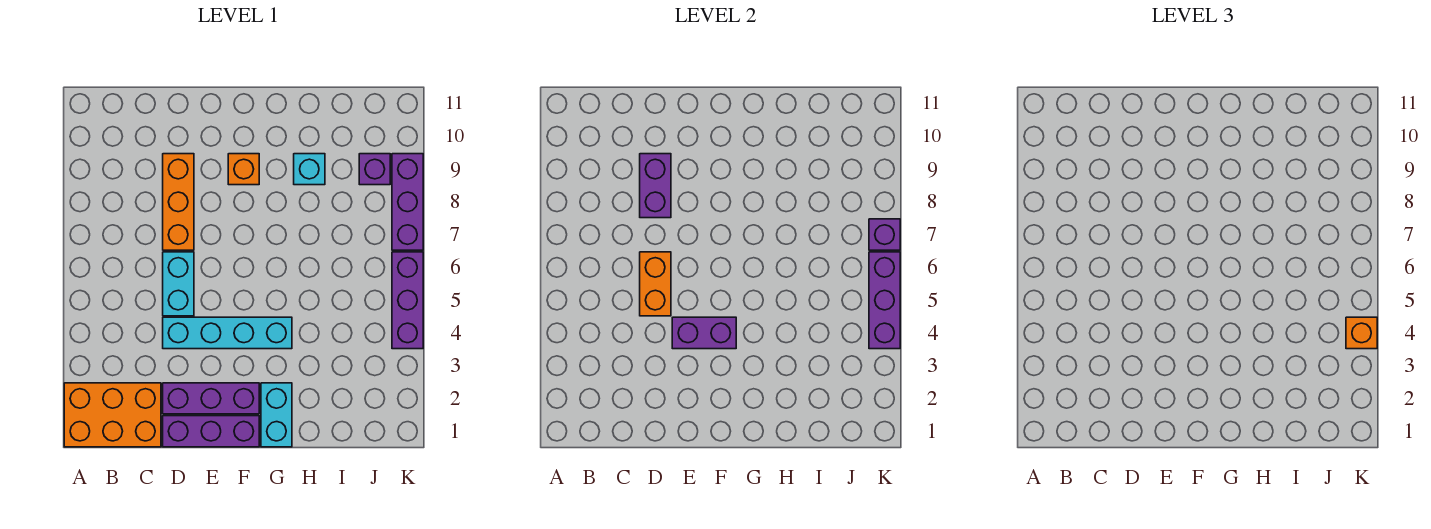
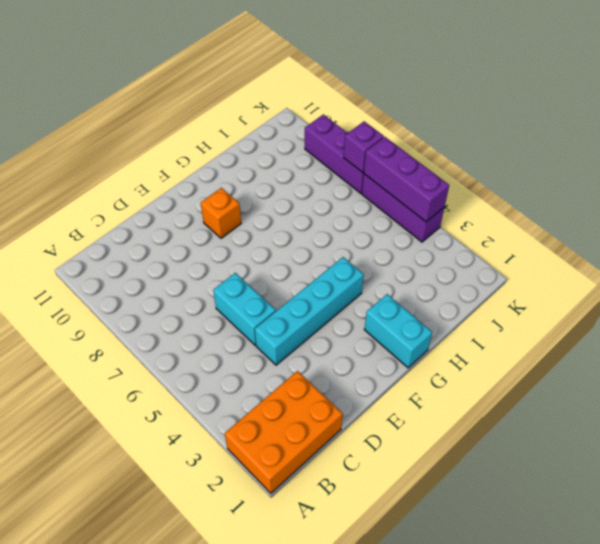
none -> purple brick D1:F1 level 1
none -> purple brick D2:F2 level 1
none -> orange brick D7:D9 level 1

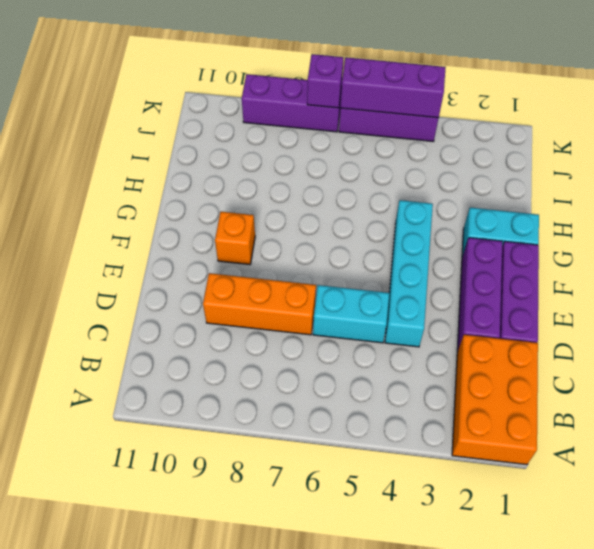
none -> cyan brick H9 level 1
none -> purple brick J9 level 1
none -> orange brick D5:D6 level 2

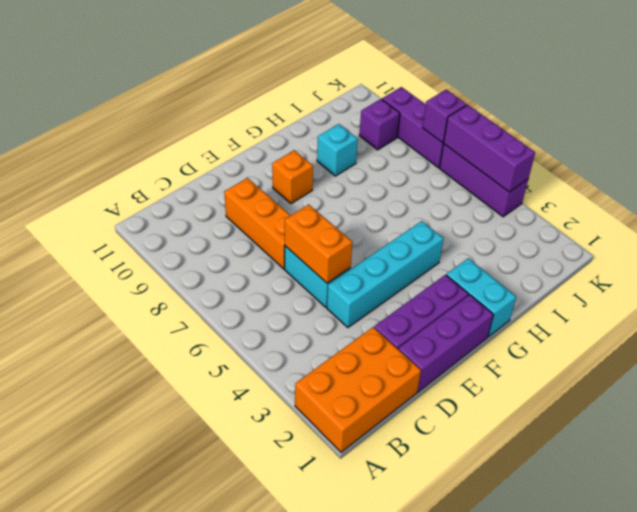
none -> purple brick D8:D9 level 2
none -> purple brick E4:F4 level 2
none -> orange brick K4 level 3

